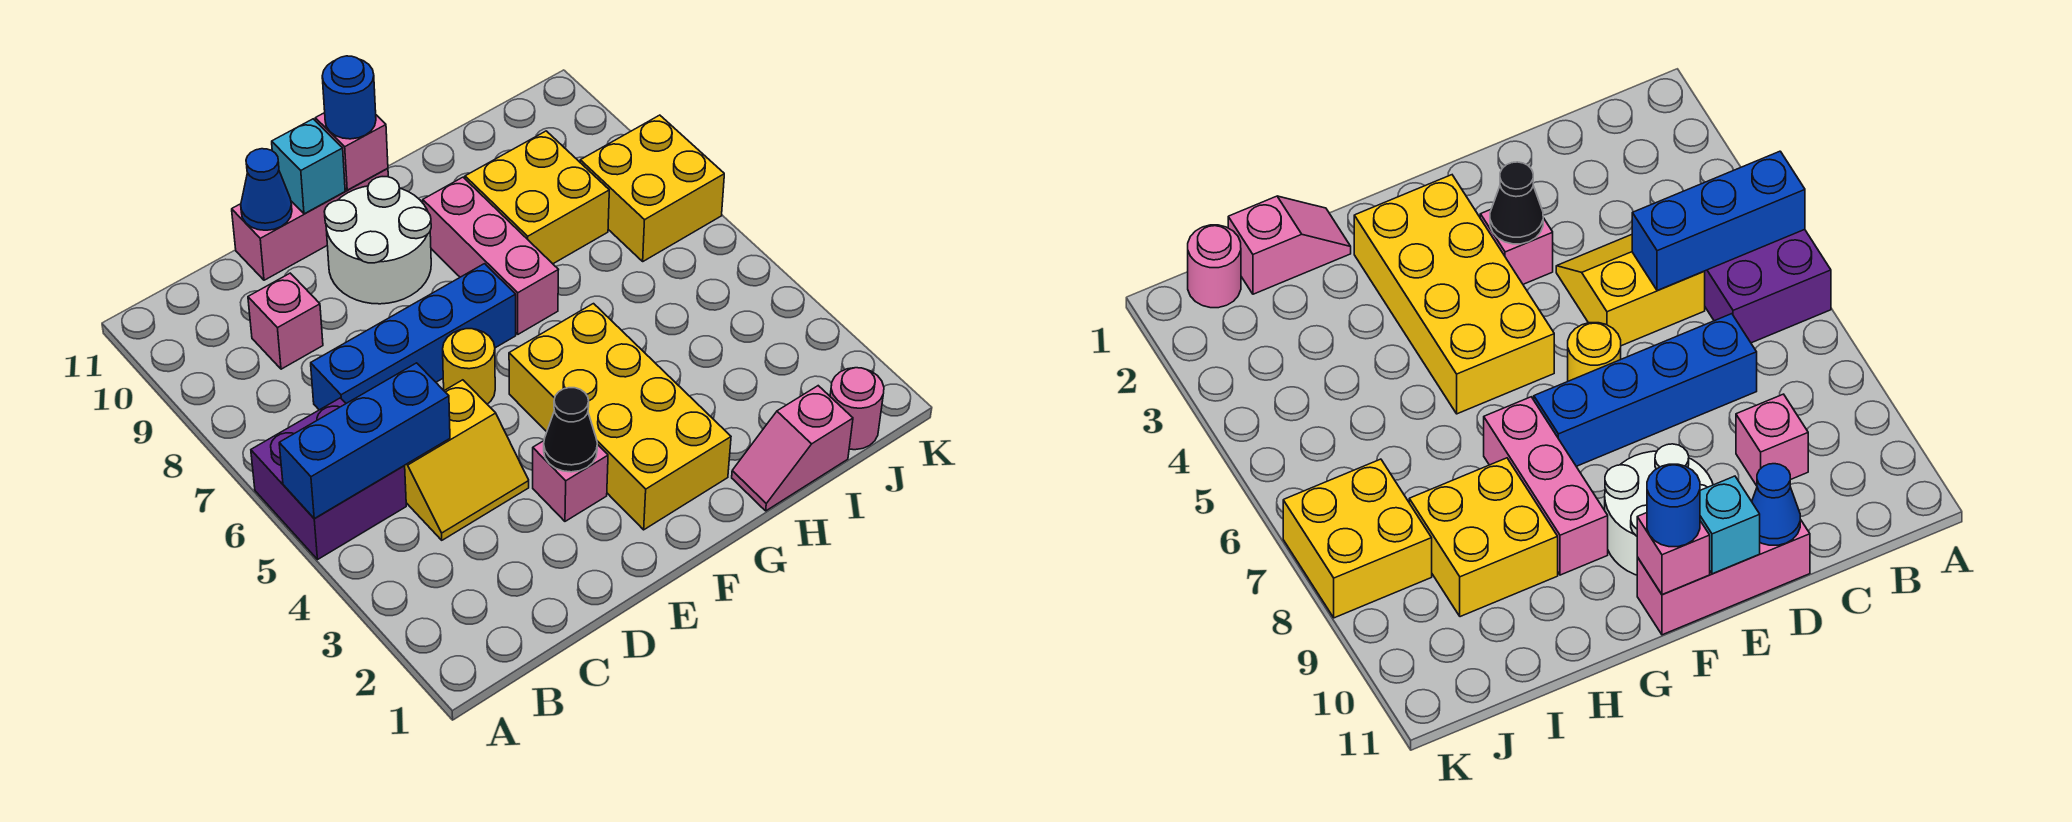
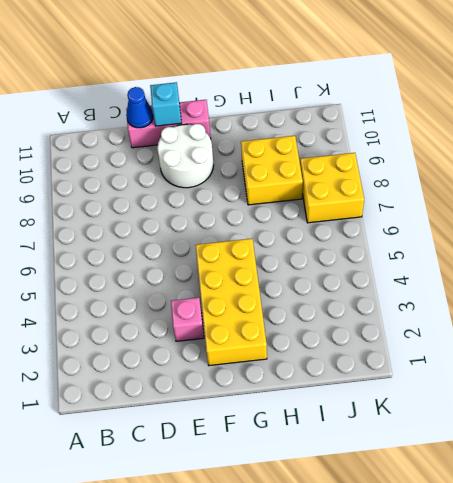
none -> purple brick A5:B6 level 1
none -> yellow slope C4:D5 level 1 top 5
none -> blue brick C7:F7 level 1

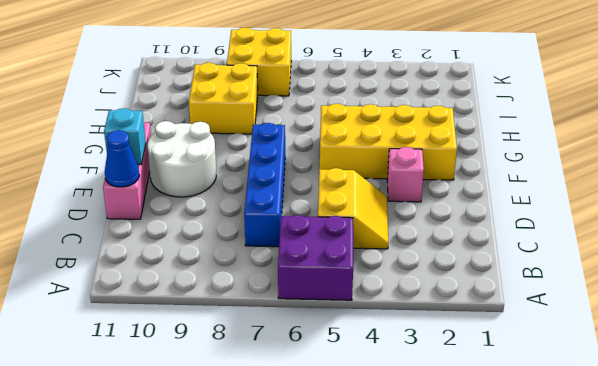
none -> pink brick C9 level 1
none -> yellow round brick E6 level 1
none -> pink brick G7:G9 level 1

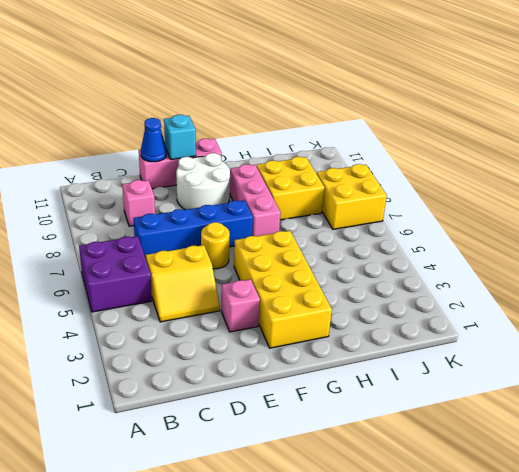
none -> pink slope H1:I1 level 1 top I
none -> pink round brick J1 level 1
none -> blue brick A5:C5 level 2

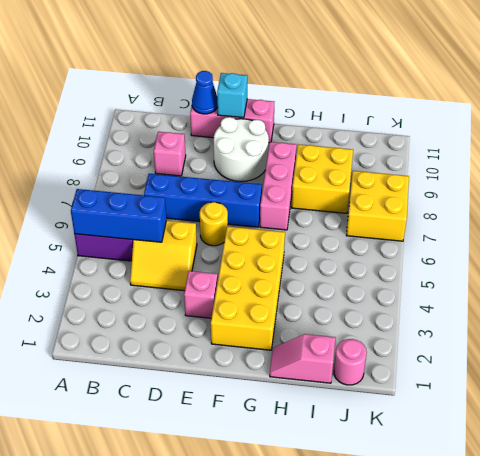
none -> black cone E3 level 2
none -> pink brick F11 level 2
none -> blue round brick F11 level 3

